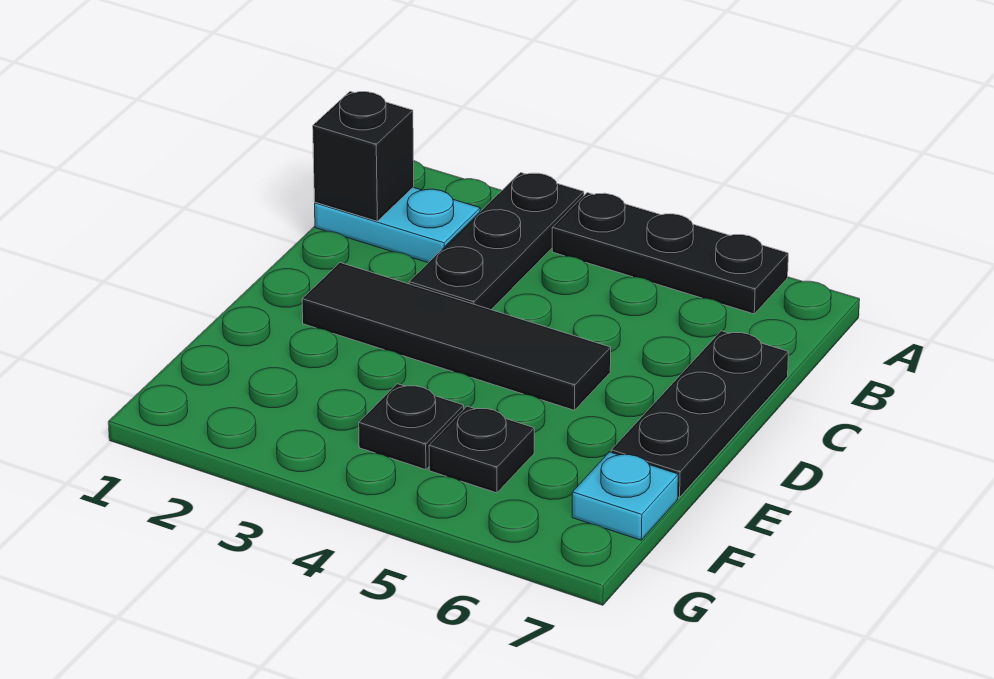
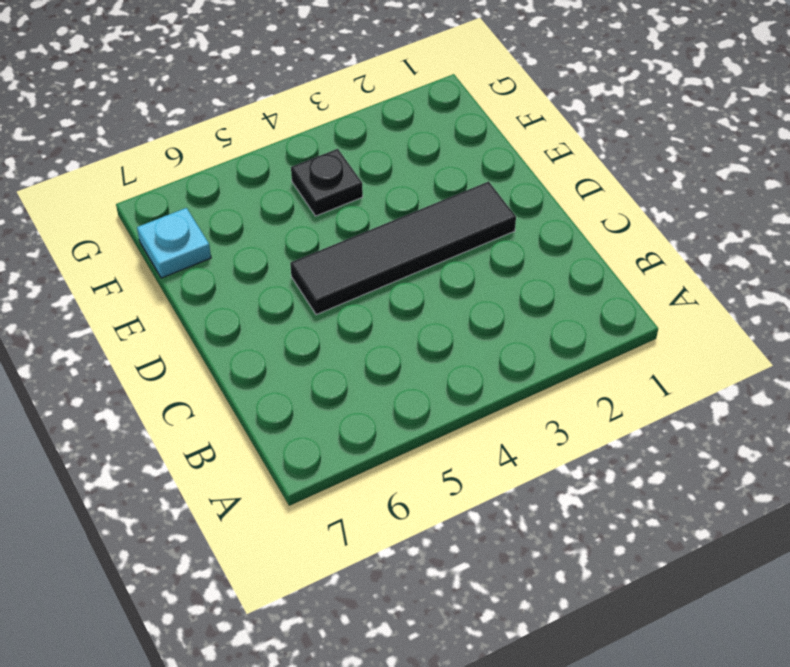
none -> black plate A3:C3 level 1
none -> black plate A4:A6 level 1

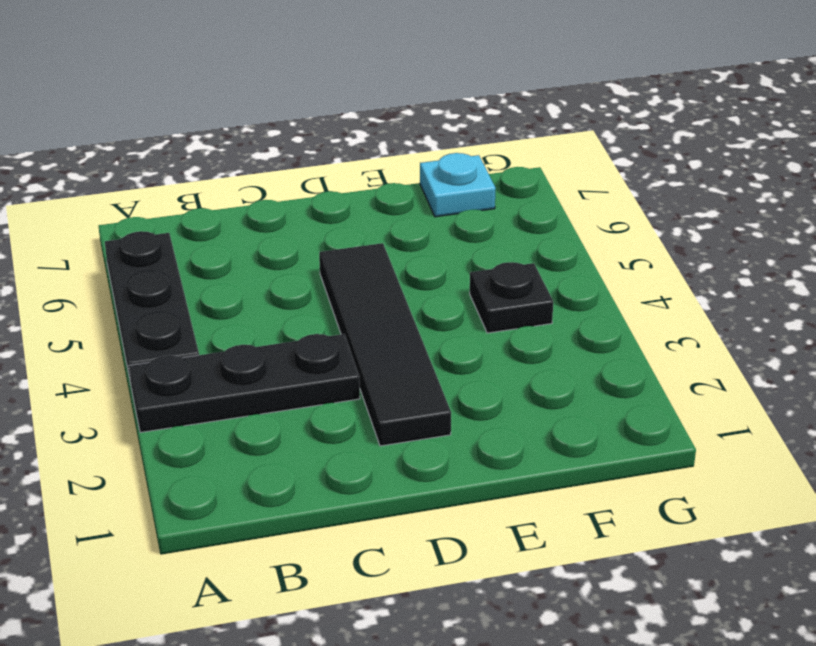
none -> cyan plate B1:B2 level 1
none -> black plate C7:E7 level 1

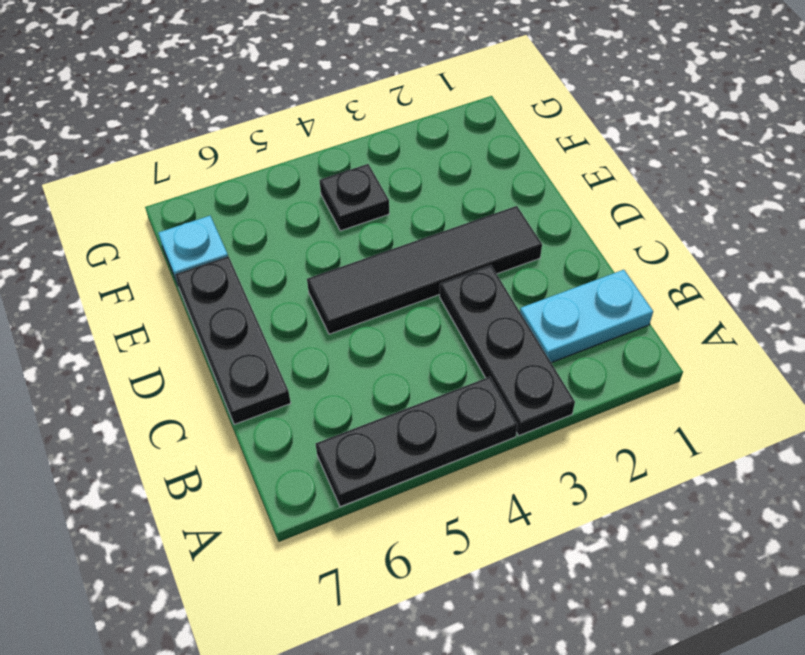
none -> black plate F5 level 1
none -> black brick B1 level 2

